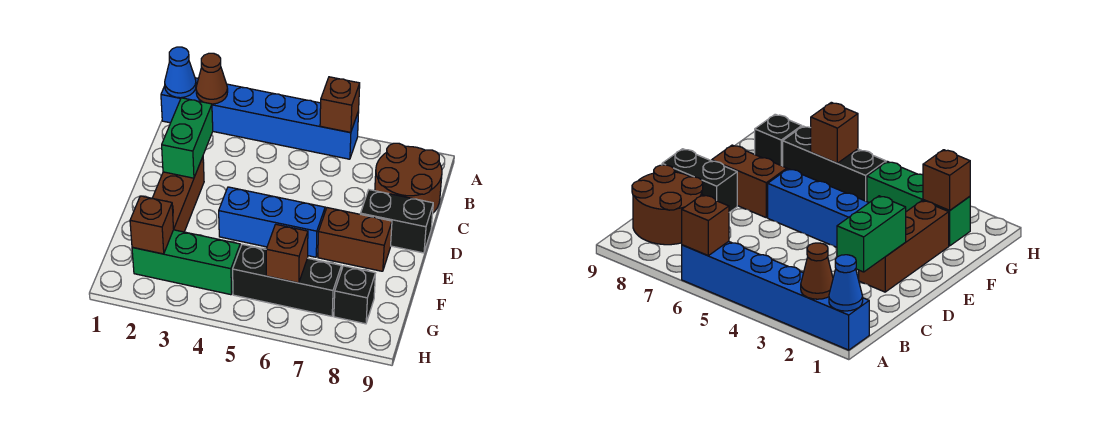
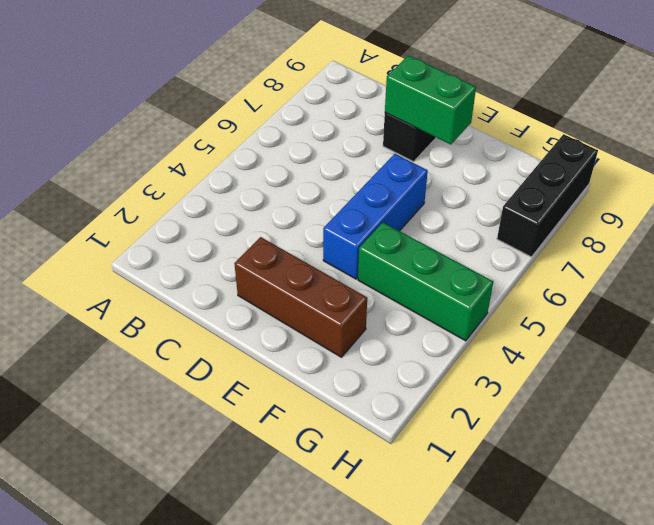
green brick D8:E8 level 2 -> green brick C2:D2 level 2
green brick F4:H4 level 1 -> green brick G2:G4 level 1
black brick H7:H9 level 1 -> black brick G5:G7 level 1
none -> blue brick A1:A6 level 1
none -> brown round brick B8:C9 level 1
none -> brown brick E7:E8 level 1

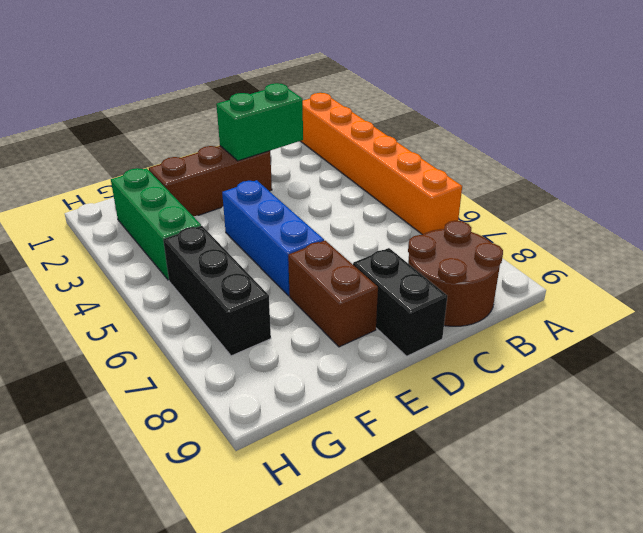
orange brick A1:A6 level 1 -> blue brick A1:A6 level 1
none -> black brick G8 level 1
none -> blue cone A1 level 2
none -> brown cone A2 level 2

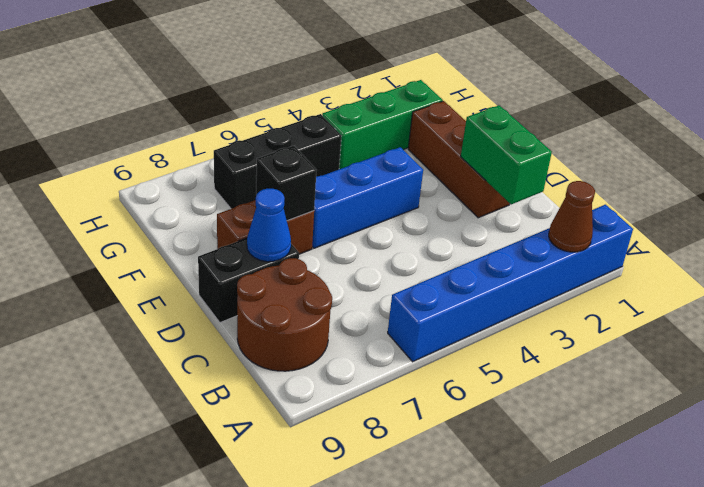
blue cone D8 level 2 -> blue cone A1 level 2
black brick E7 level 2 -> black brick G8 level 1
none -> brown brick A6 level 2
none -> brown brick G2 level 2
none -> brown brick G6 level 2

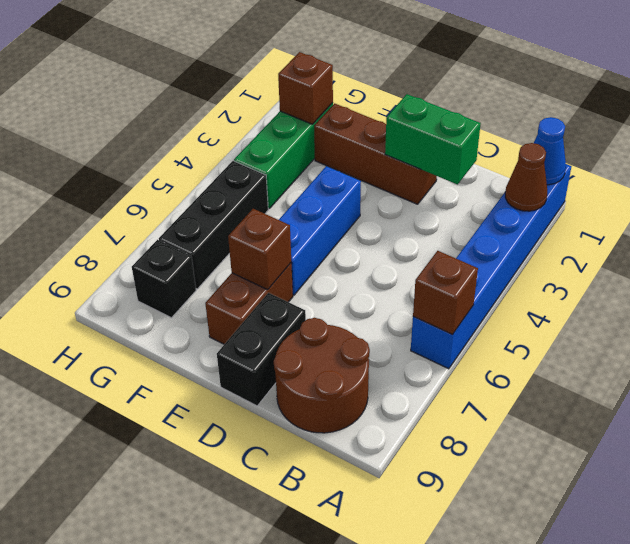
brown brick E7 level 2 -> brown brick G6 level 2

